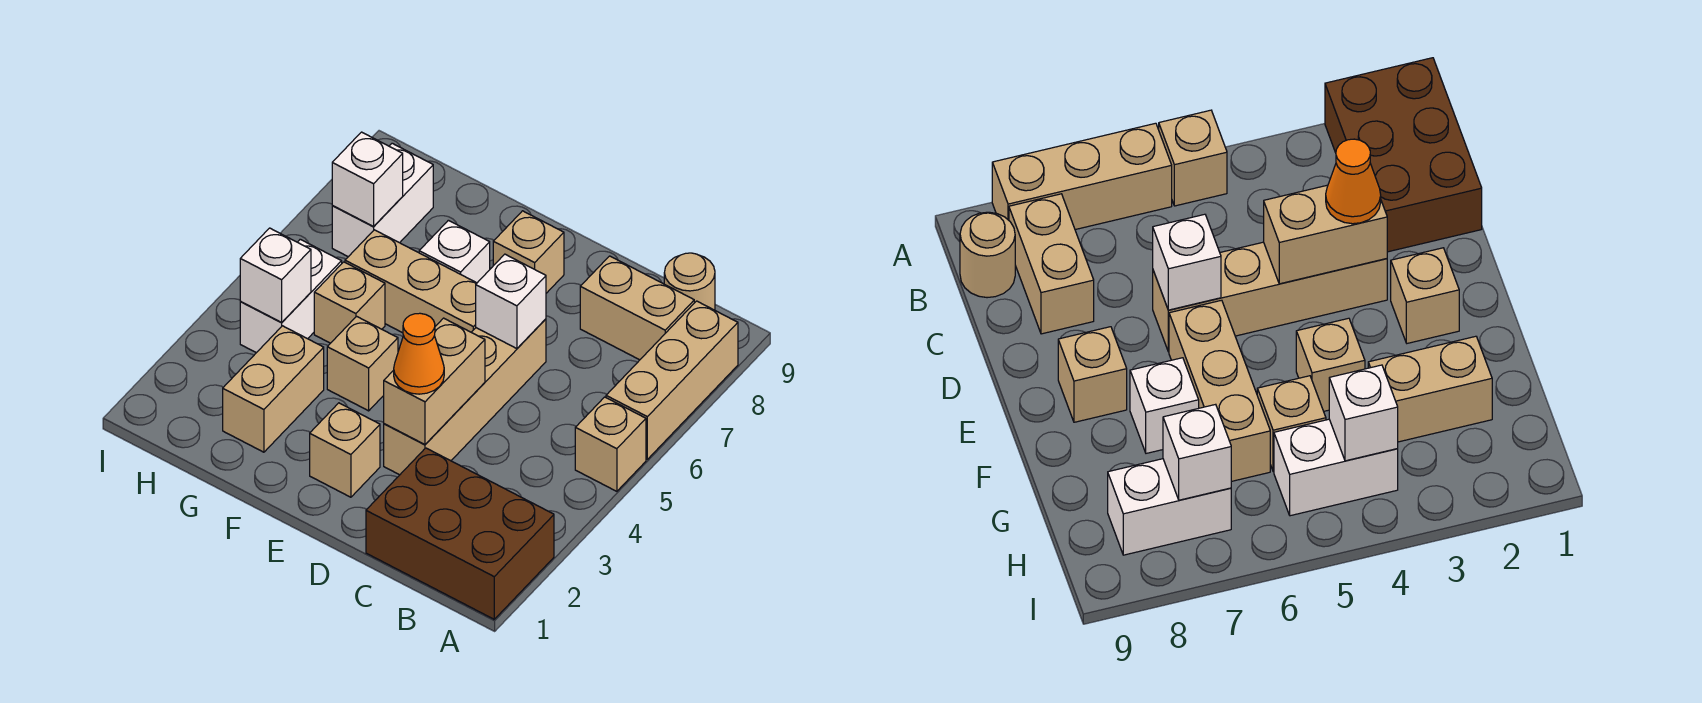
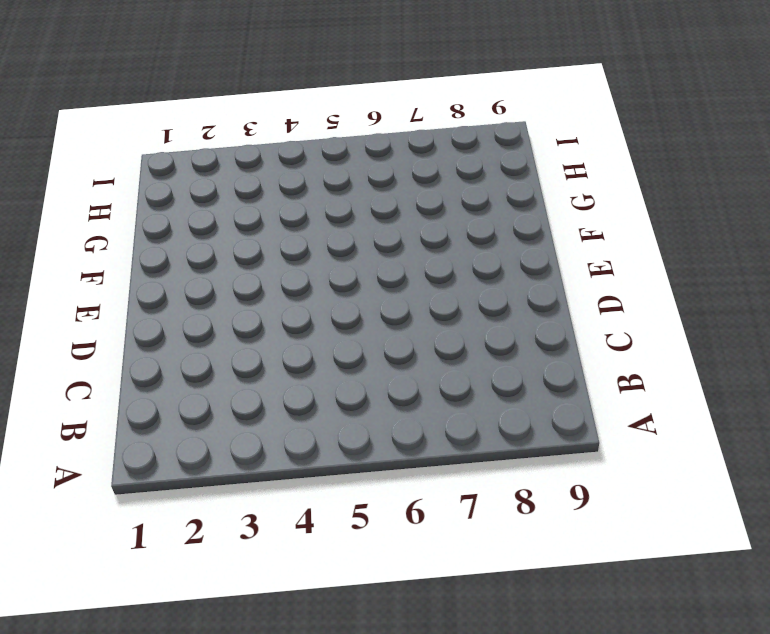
none -> brown brick A1:C2 level 1
none -> tan brick A5 level 1
none -> tan brick A6:A8 level 1

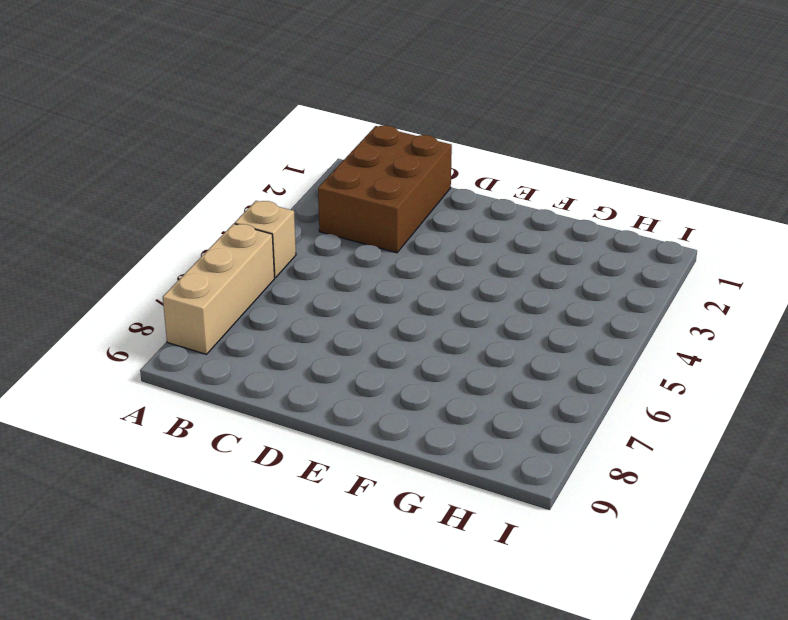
brown brick B1:C3 level 1 -> brown brick A1:C2 level 1
none -> tan brick B8:C8 level 1
none -> tan round brick B9 level 1
none -> tan brick D3:D6 level 1

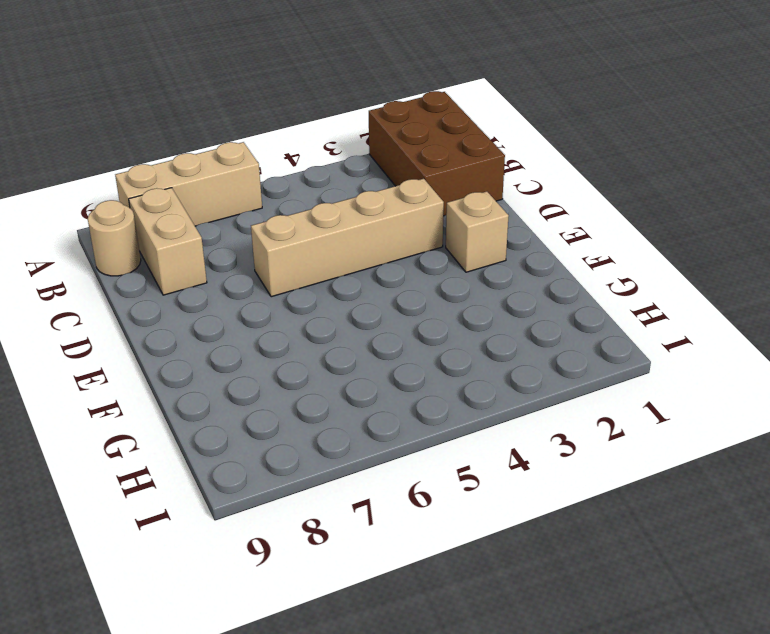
none -> tan brick A5 level 1
none -> tan brick E6:G6 level 1
none -> tan brick E8 level 1

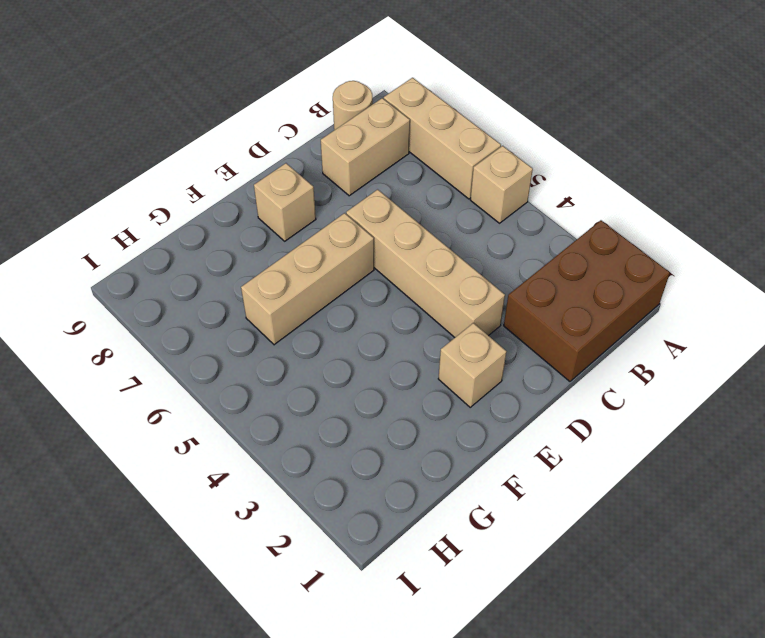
none -> tan brick F4 level 1
none -> white brick F7 level 1
none -> tan brick G2:G3 level 1

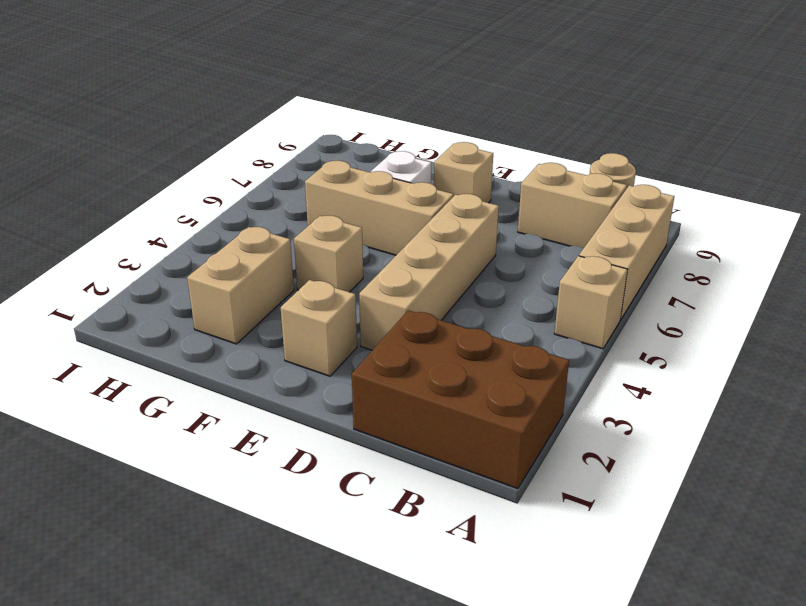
none -> tan brick G5 level 1
none -> white brick H4:H5 level 1
none -> white brick H7:H8 level 1

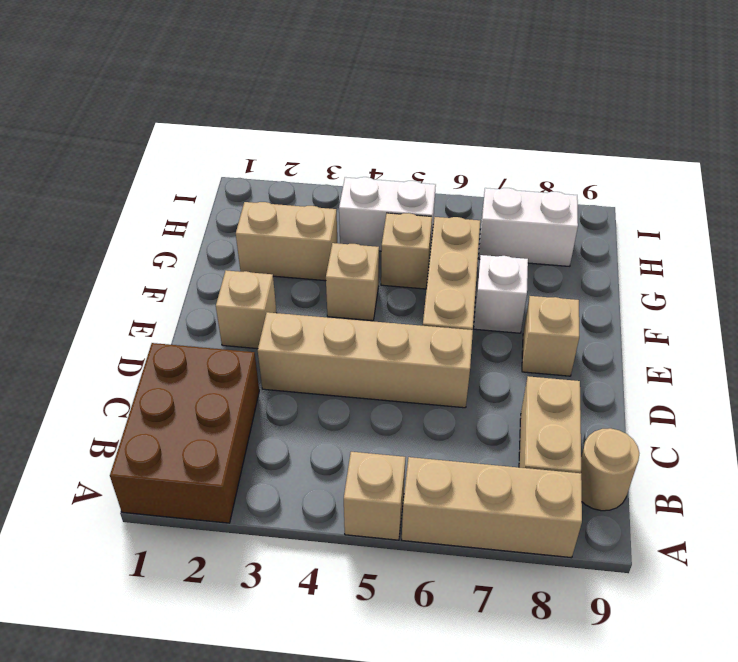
none -> tan brick D3:D4 level 2
none -> white brick D6 level 2
none -> white brick H4 level 2

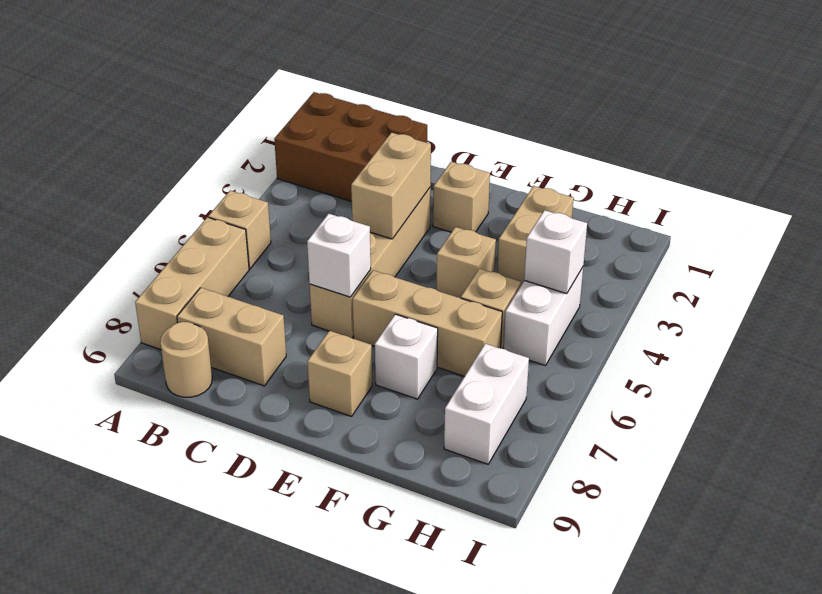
none -> white brick H7 level 2
none -> orange cone D3 level 3

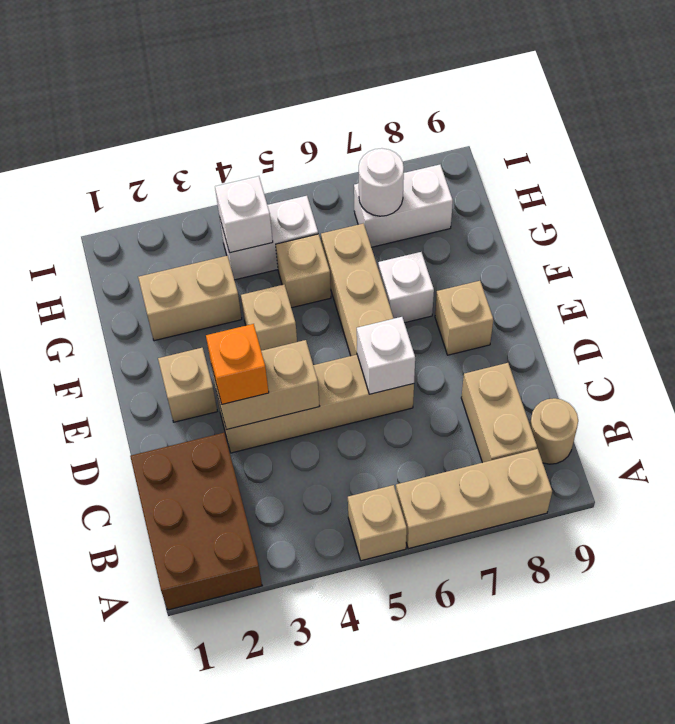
orange brick D3 level 3 -> orange cone D3 level 3
white round brick H7 level 2 -> white brick H7 level 2

